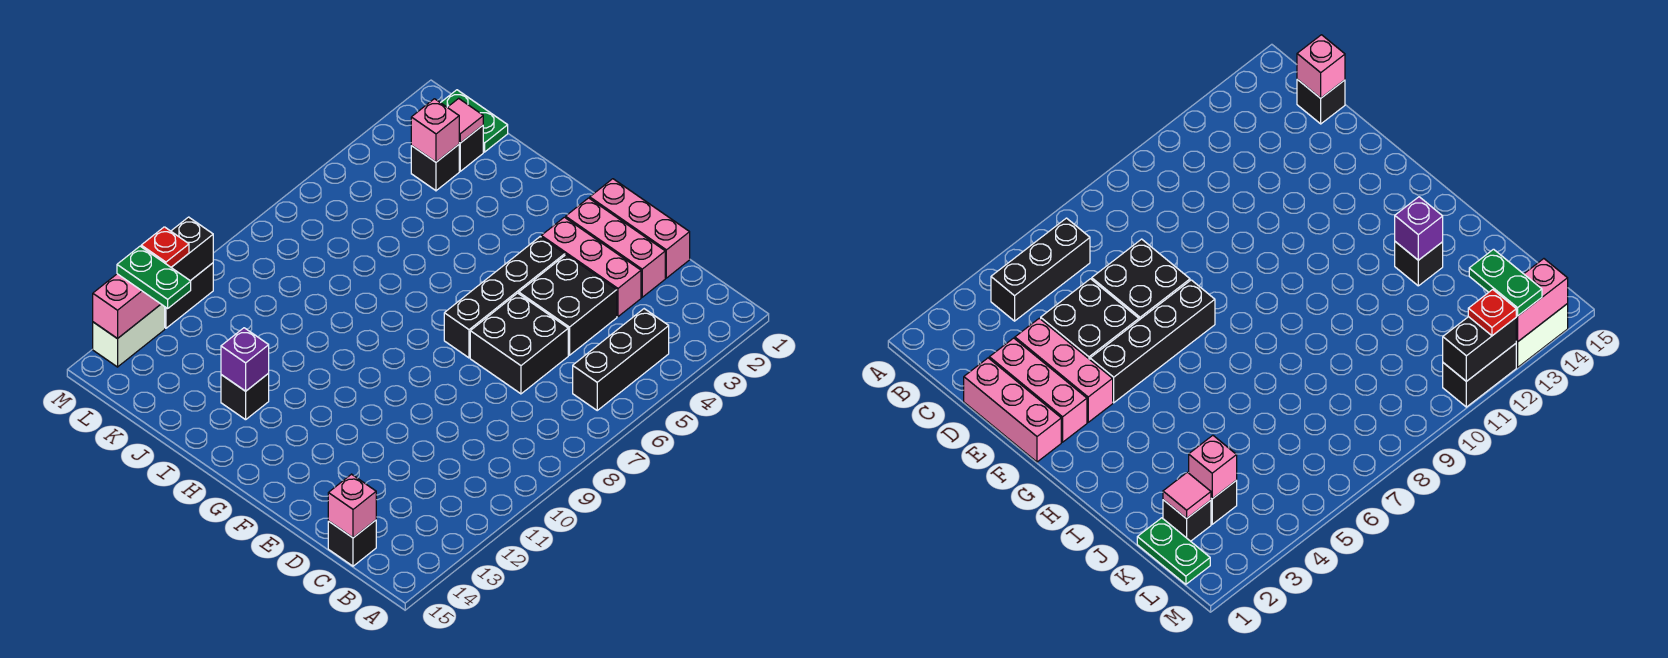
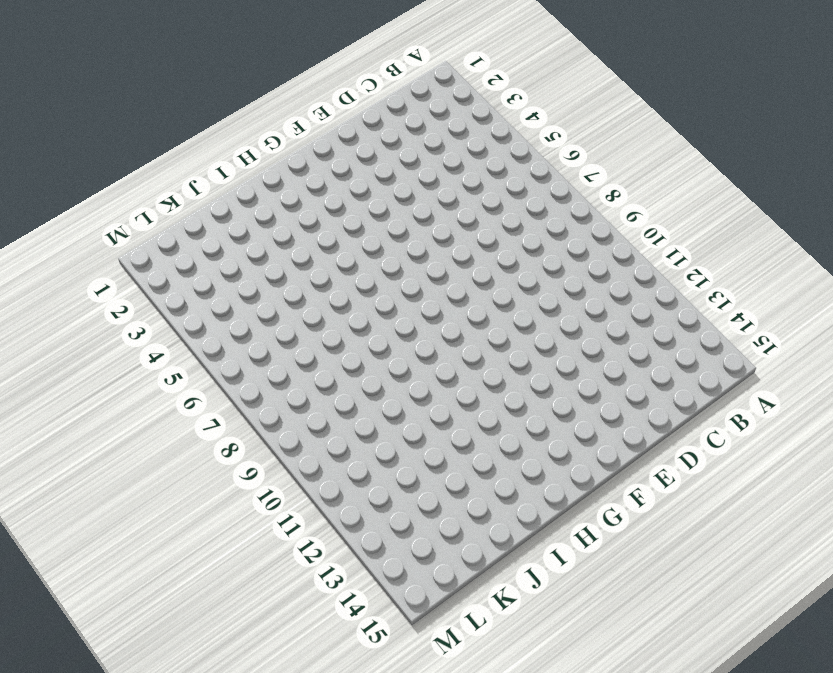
none -> black brick B4:B6 level 1
none -> black brick C15 level 1
none -> pink brick D1:F1 level 1

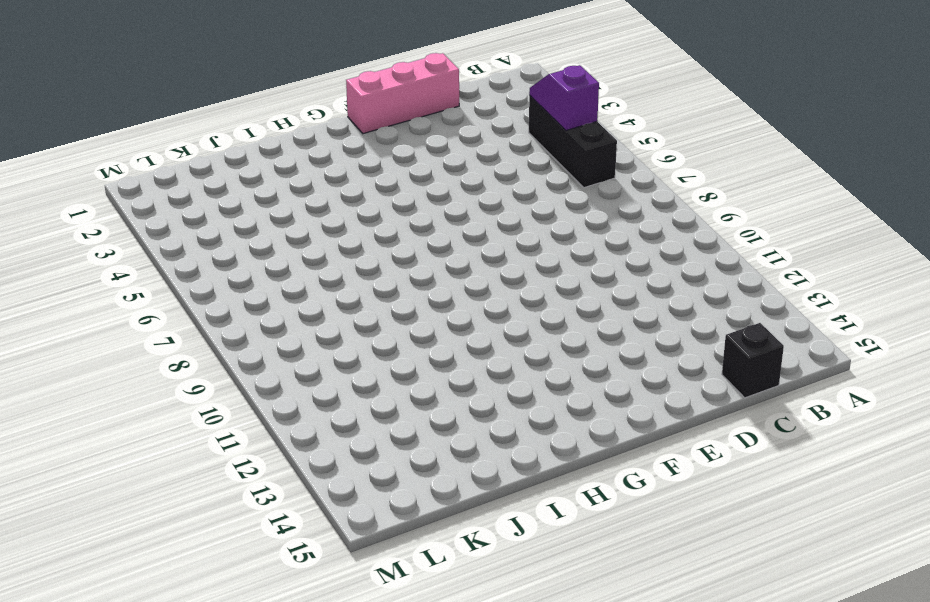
purple slope B4:B5 level 2 top 5 -> none
none -> pink brick D2:F2 level 1
none -> pink brick D3:F3 level 1
none -> black brick D4:E5 level 1

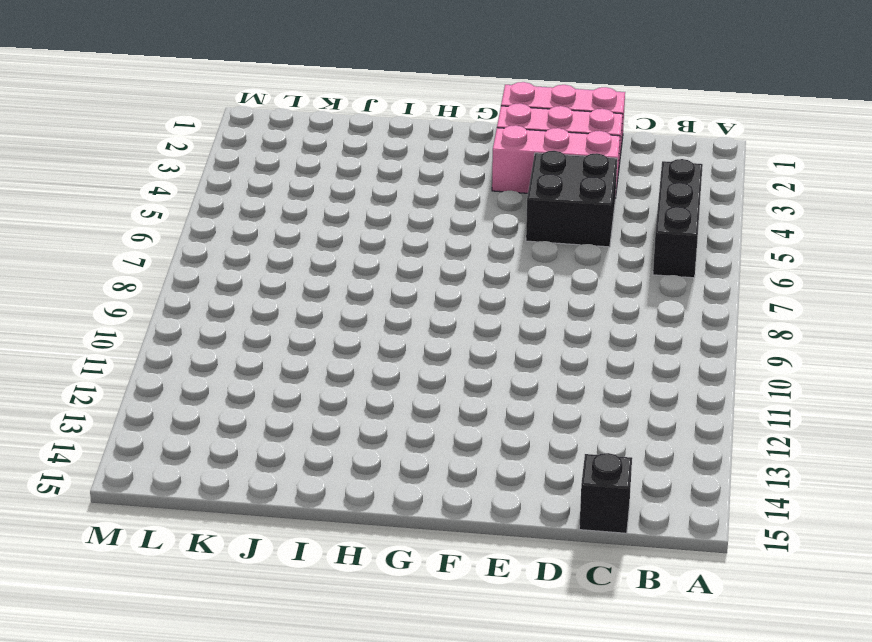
none -> black brick D6:E7 level 1
none -> black brick F4:F7 level 1
none -> black brick I13 level 1

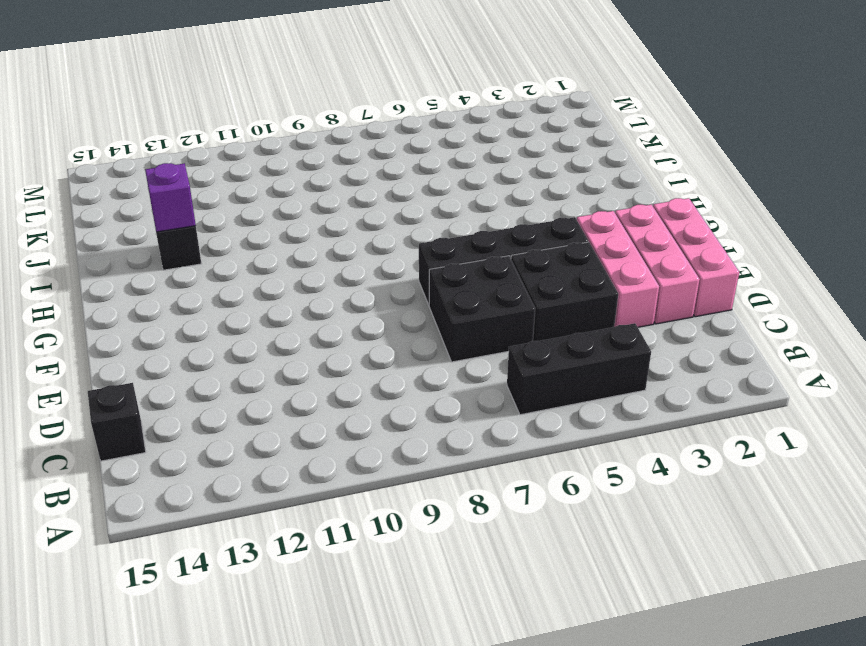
none -> green plate K1:L1 level 1
none -> black brick K2 level 1
none -> black brick K3 level 1

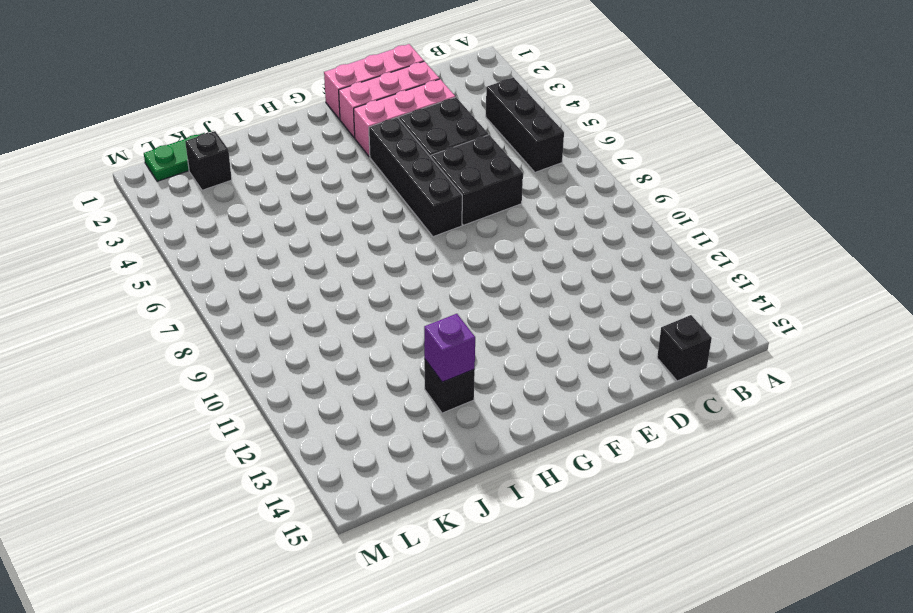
none -> black brick K3 level 1
none -> black brick M11:M12 level 1
none -> white brick M13:M14 level 1

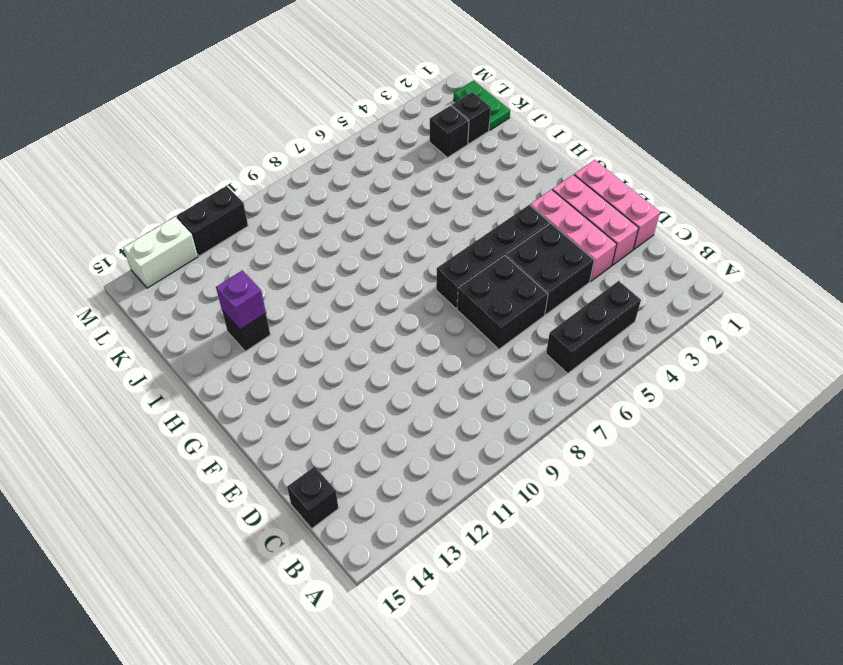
none -> pink brick C15 level 2
none -> pink tile K2 level 2
none -> pink brick K3 level 2

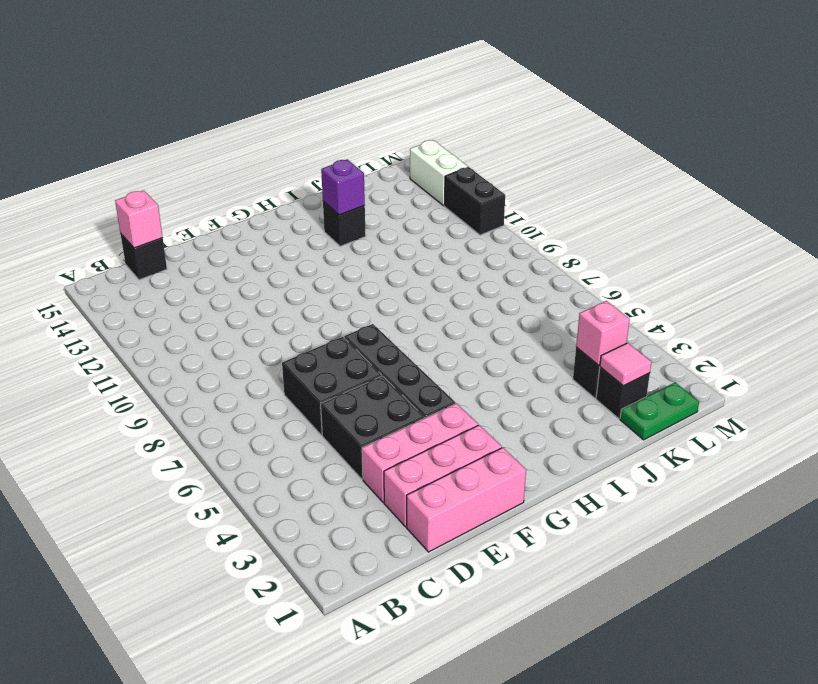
none -> black brick B4:B6 level 1
none -> black brick M11:M12 level 2
none -> pink brick M13:M14 level 2

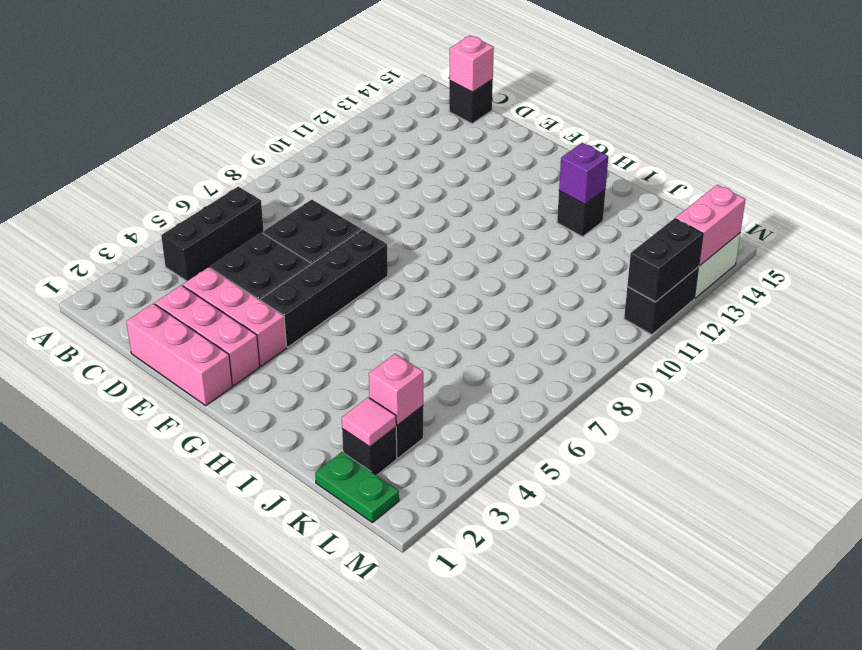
none -> green plate L13:M13 level 3
none -> red plate M12 level 3

